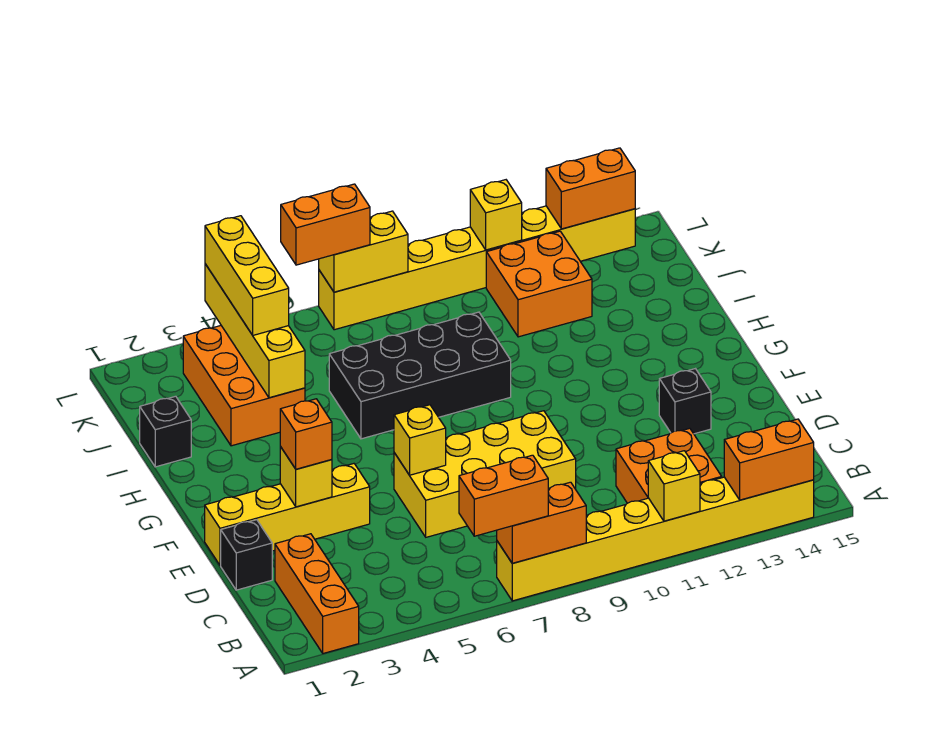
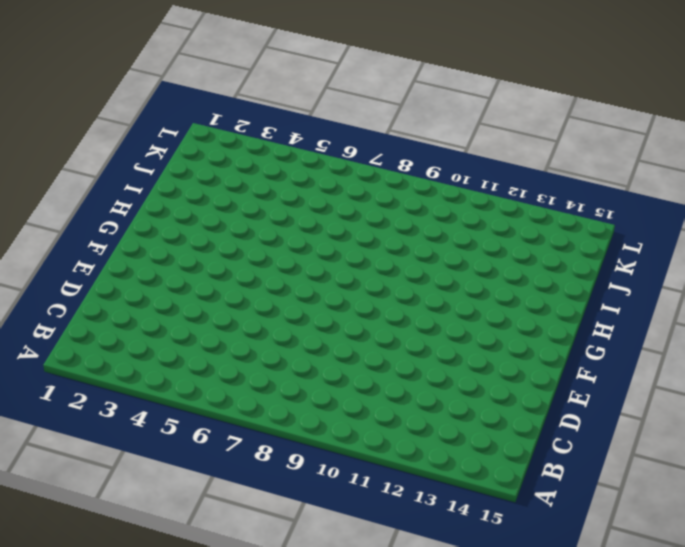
none -> orange brick A2:C2 level 1
none -> yellow brick A7:A14 level 1
none -> orange brick B11:C12 level 1

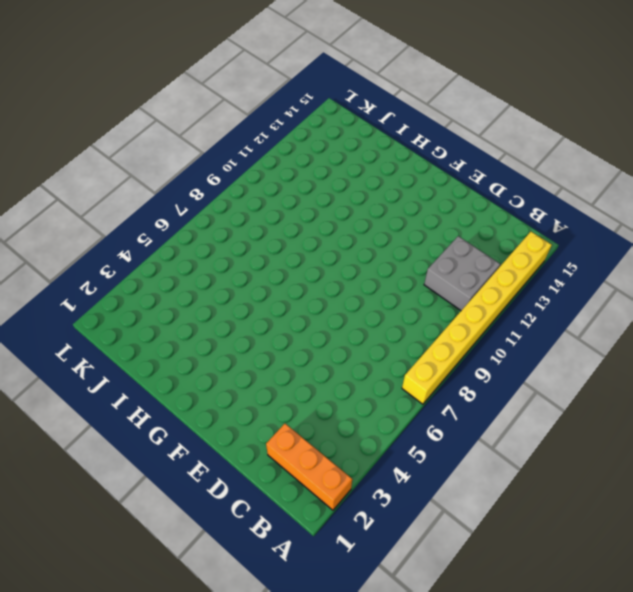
grey brick B11:C12 level 1 -> orange brick B11:C12 level 1
none -> black brick D1 level 1
none -> yellow brick D6:E9 level 1
none -> yellow brick E1:E4 level 1

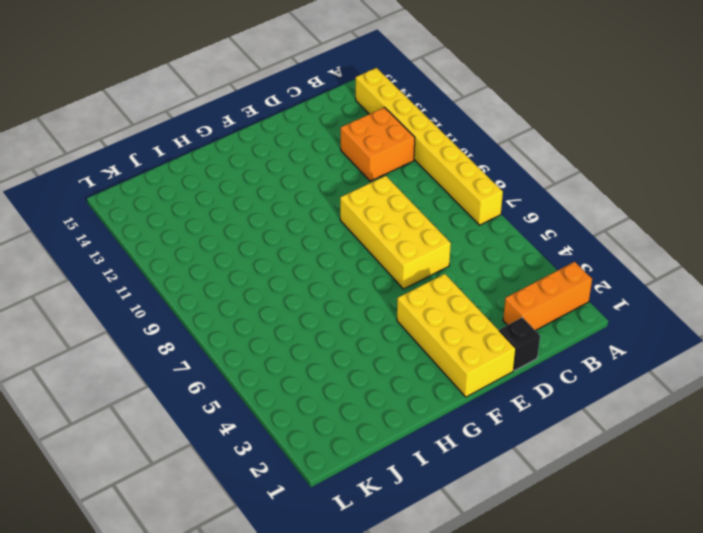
yellow brick E1:F4 level 1 -> yellow brick E1:E4 level 1
none -> black brick E13 level 1
none -> black brick H6:I9 level 1
none -> black brick I1 level 1

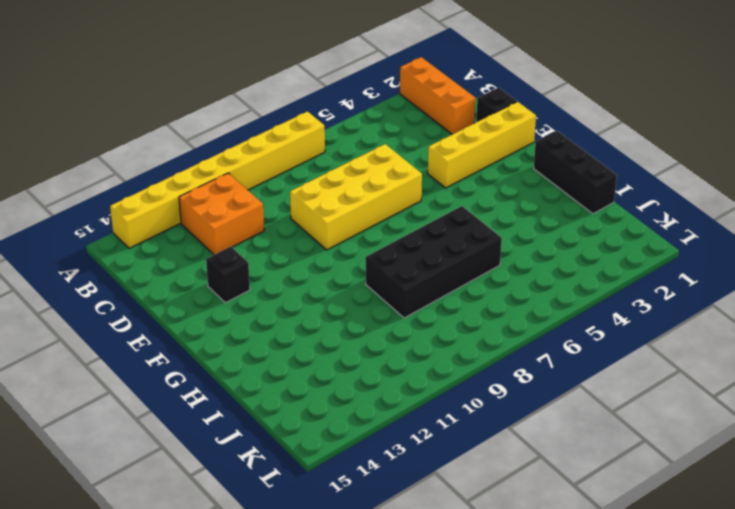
black brick G1:I1 level 1 -> black brick I1 level 1
none -> orange brick I3:K4 level 1
none -> orange brick J11:K12 level 1
none -> yellow brick L7:L14 level 1

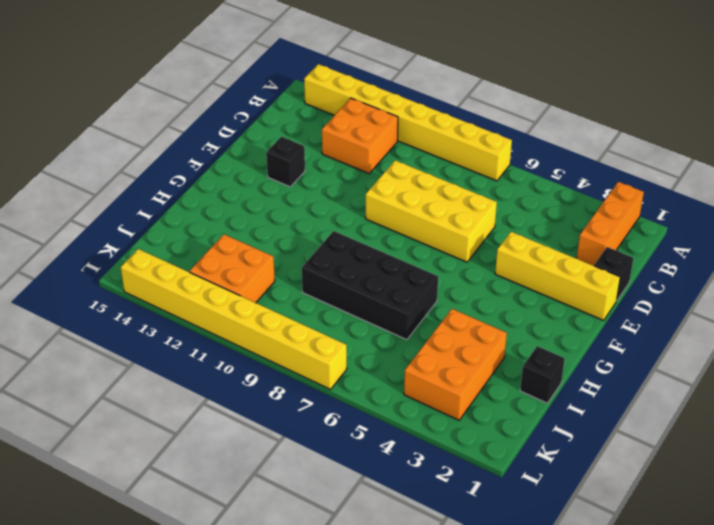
none -> orange brick A7:A8 level 2
none -> yellow brick A11 level 2
none -> orange brick A13:A14 level 2

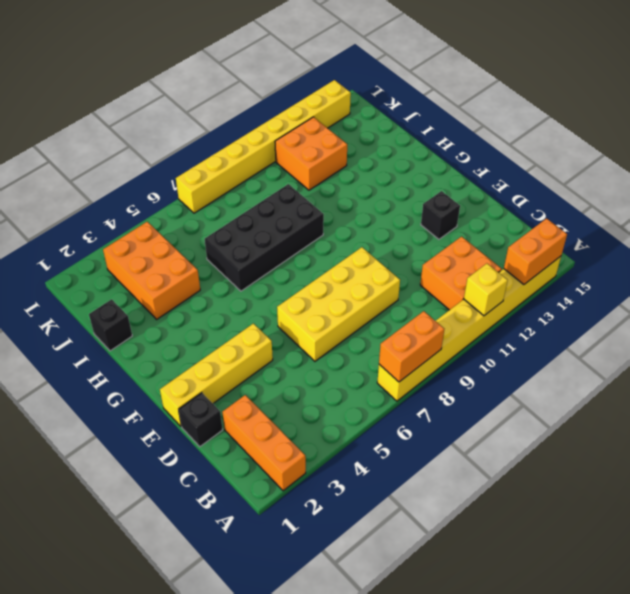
none -> yellow brick E3 level 2
none -> yellow brick E6 level 2
none -> yellow brick I4:L4 level 2

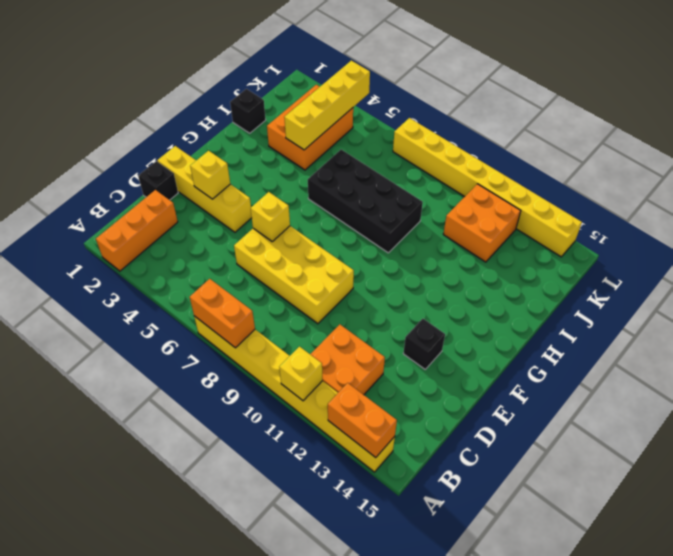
none -> yellow brick L7:L8 level 2
none -> yellow brick L11 level 2
none -> orange brick L13:L14 level 2

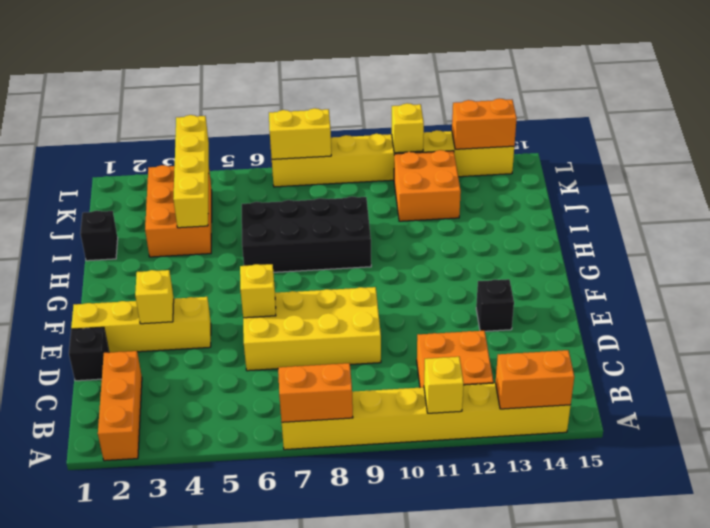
none -> orange brick A6:A7 level 3
none -> orange brick E3 level 3
none -> yellow brick J4:L4 level 3

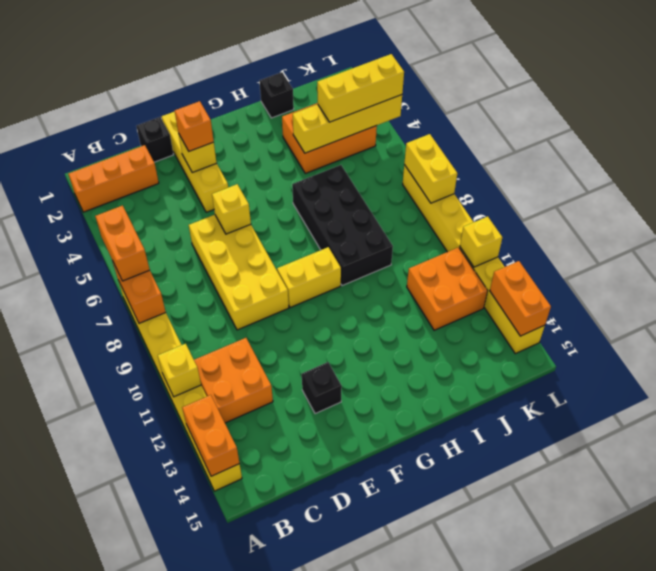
yellow brick F9:G9 level 1 -> none
none -> orange brick L6:L7 level 3

